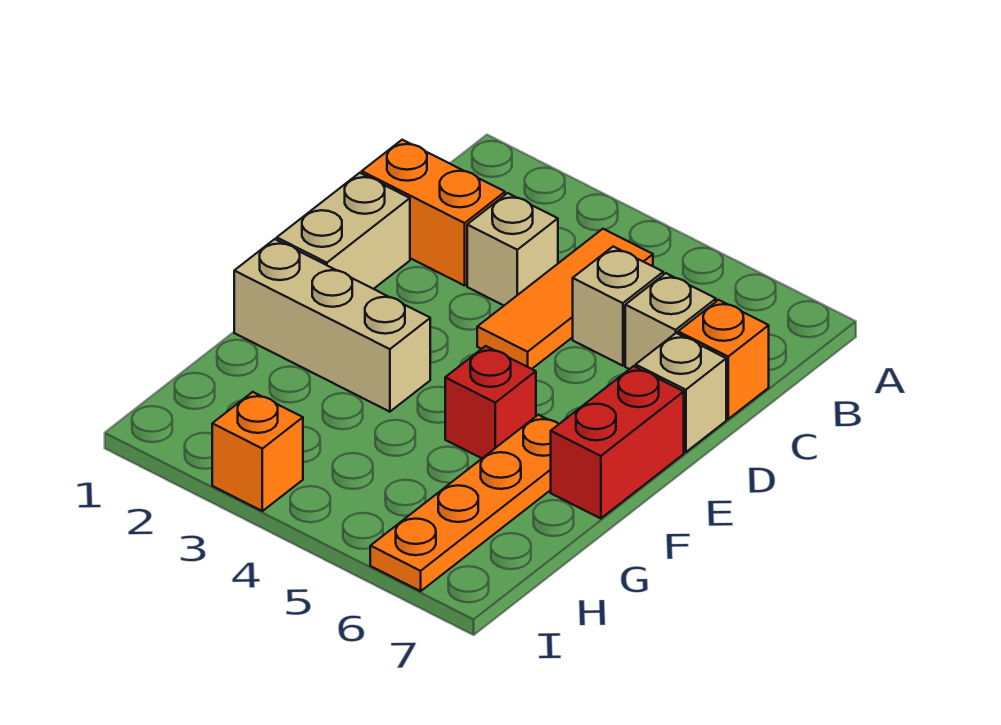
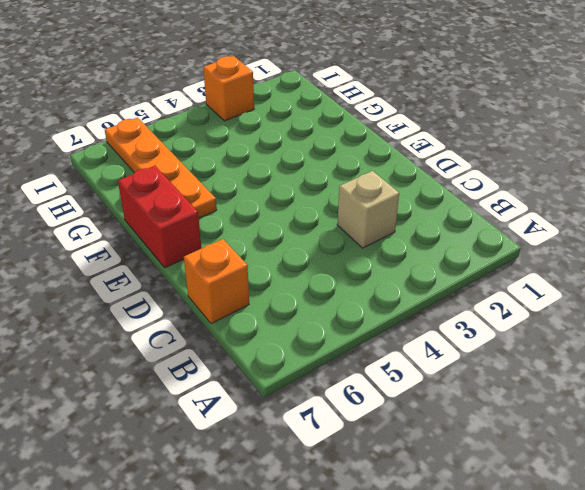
none -> orange tile B4:D4 level 1
none -> orange brick C1:C2 level 1
none -> tan brick C5 level 1

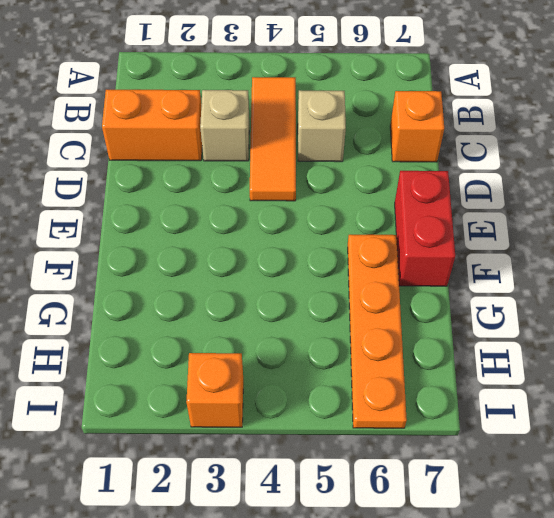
none -> tan brick C6 level 1
none -> tan brick D1:E1 level 1
none -> tan brick D7 level 1

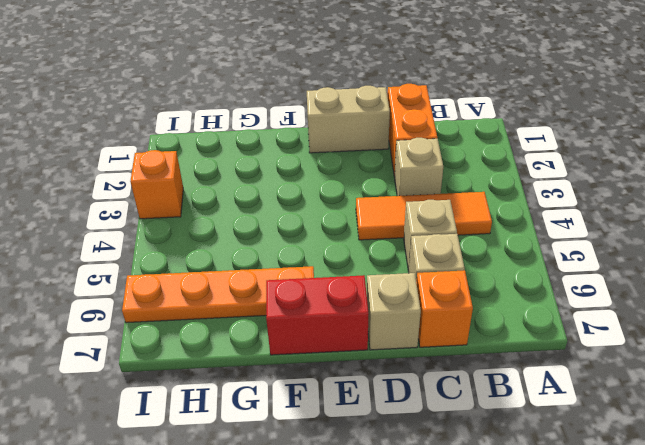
none -> tan brick F1:F3 level 1
none -> red brick F5 level 1

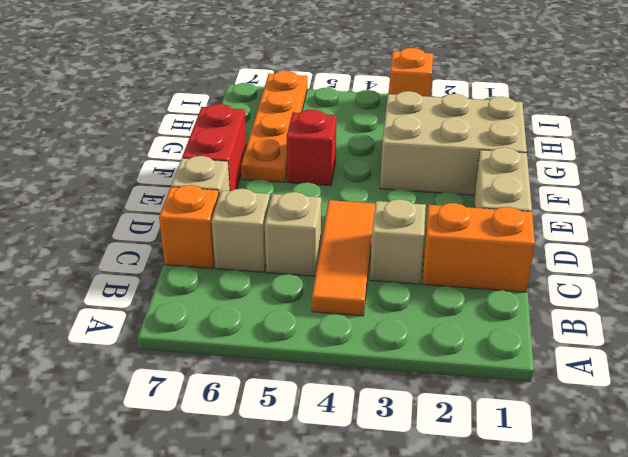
tan brick F1:G3 level 1 -> tan brick F1:F3 level 1

